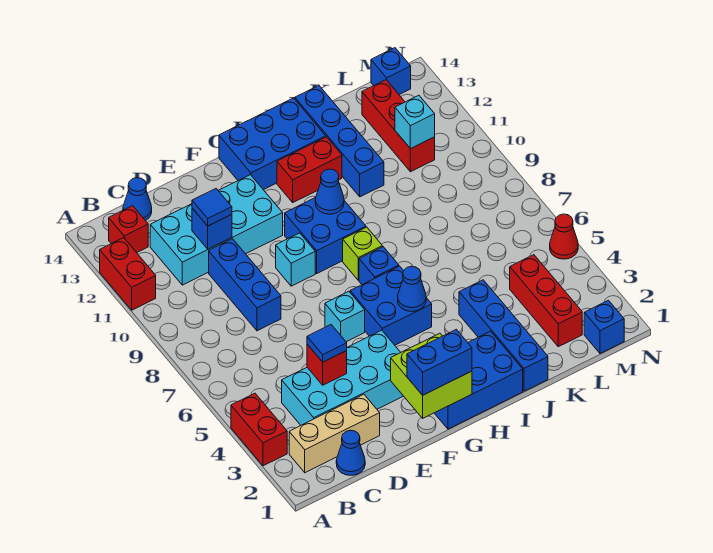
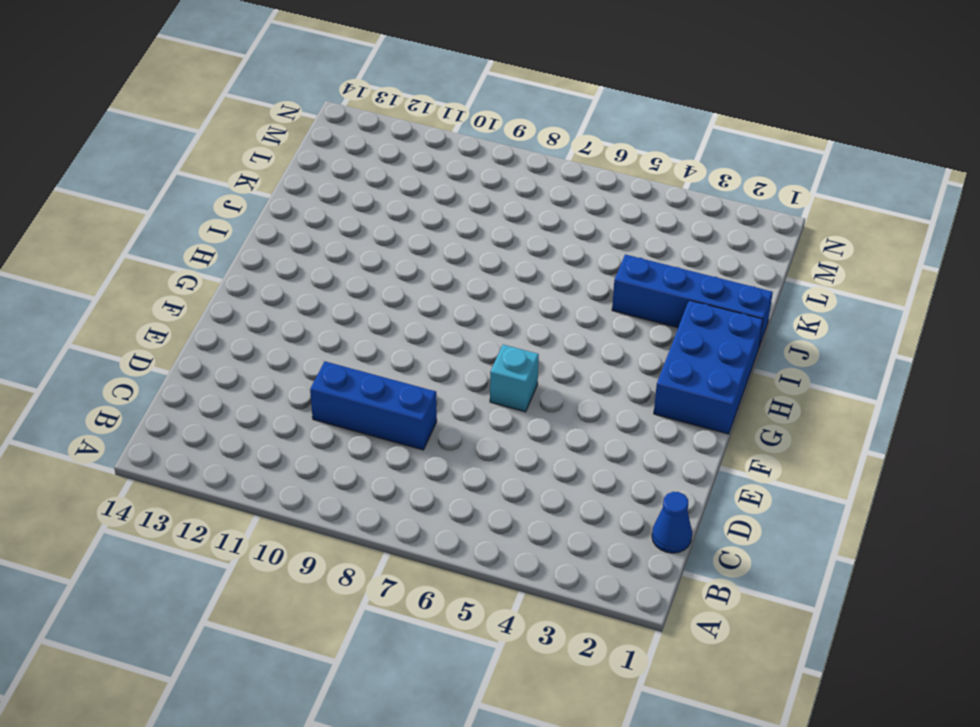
none -> red brick A3:A4 level 1
none -> red brick A11:A12 level 1
none -> tan brick B2:D2 level 1
none -> red brick B13 level 1

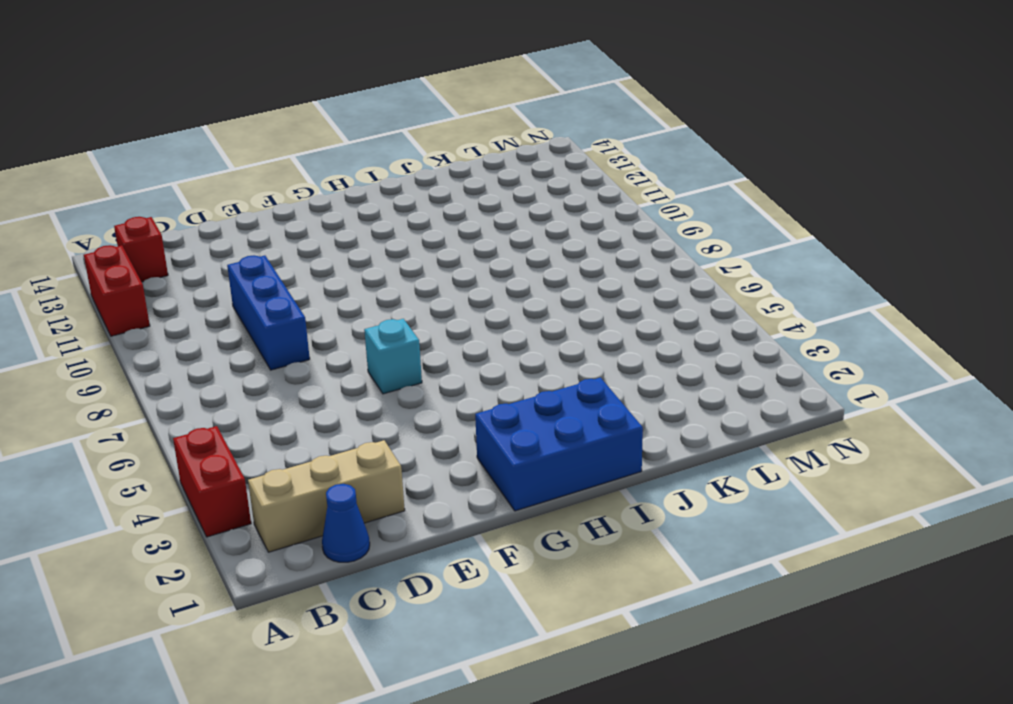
none -> cyan brick C3:F4 level 1
none -> cyan brick C11:F12 level 1
none -> blue cone C14 level 1
none -> cyan brick F9 level 1

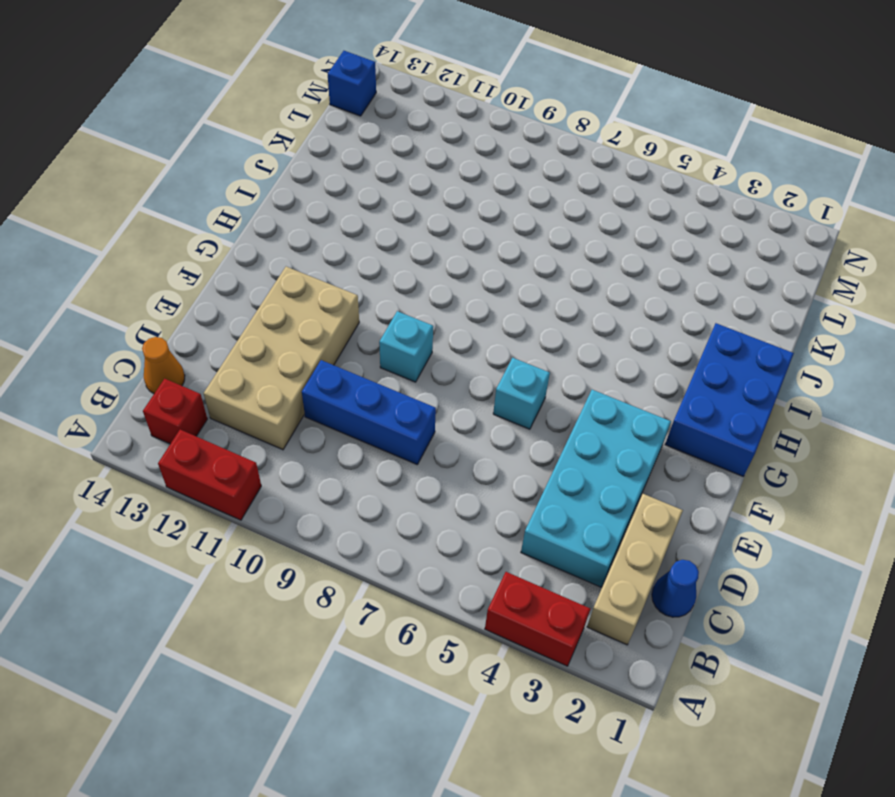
tan brick C11:F12 level 1 -> cyan brick C11:F12 level 1
orange cone C14 level 1 -> blue cone C14 level 1
none -> blue brick G5:H6 level 1
none -> blue brick G9:H10 level 1
none -> blue brick G13:I14 level 1
none -> blue brick H7 level 1

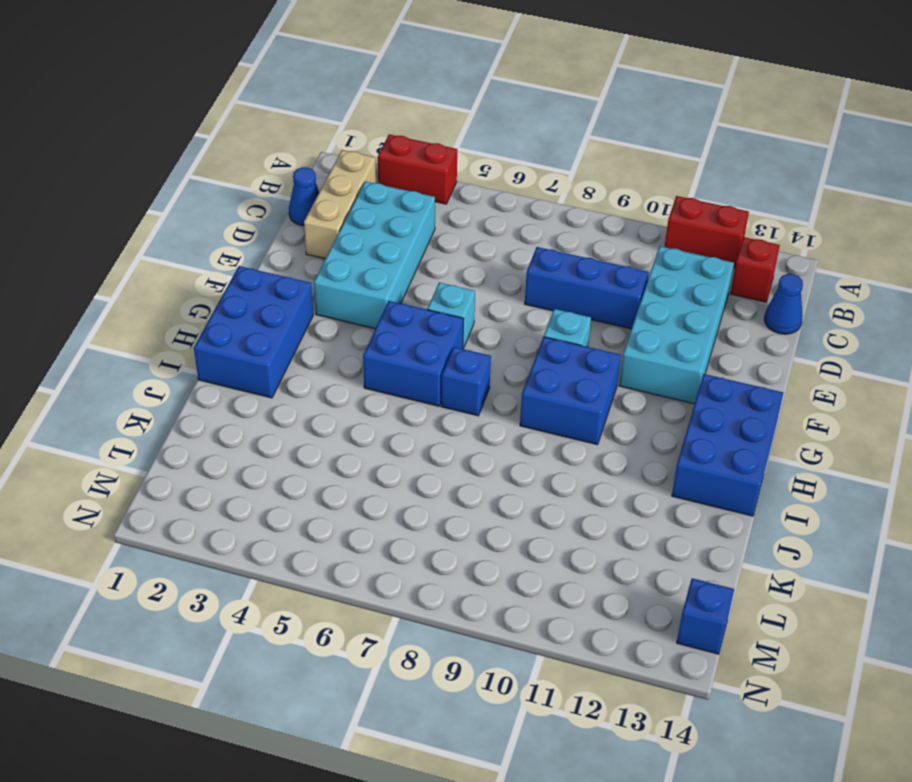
none -> lime brick H8 level 1
none -> red brick H12:I12 level 1
none -> blue brick J1:J4 level 1
none -> blue brick J11:J14 level 1

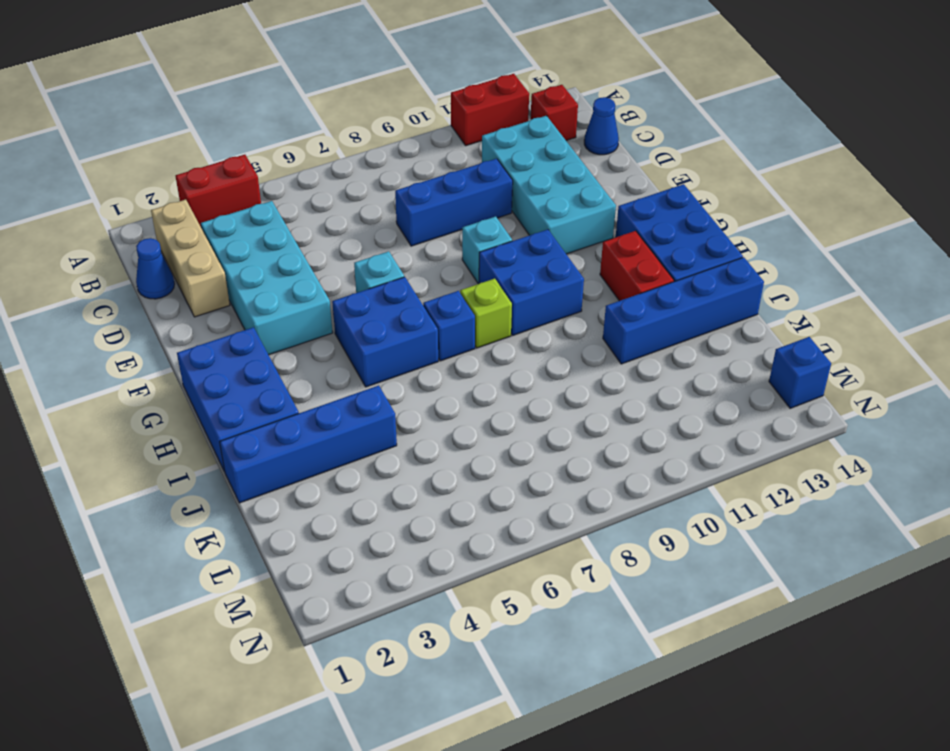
none -> red brick L2:L4 level 1
none -> red brick L11:L13 level 1
none -> blue brick M1 level 1
none -> red cone N5 level 1

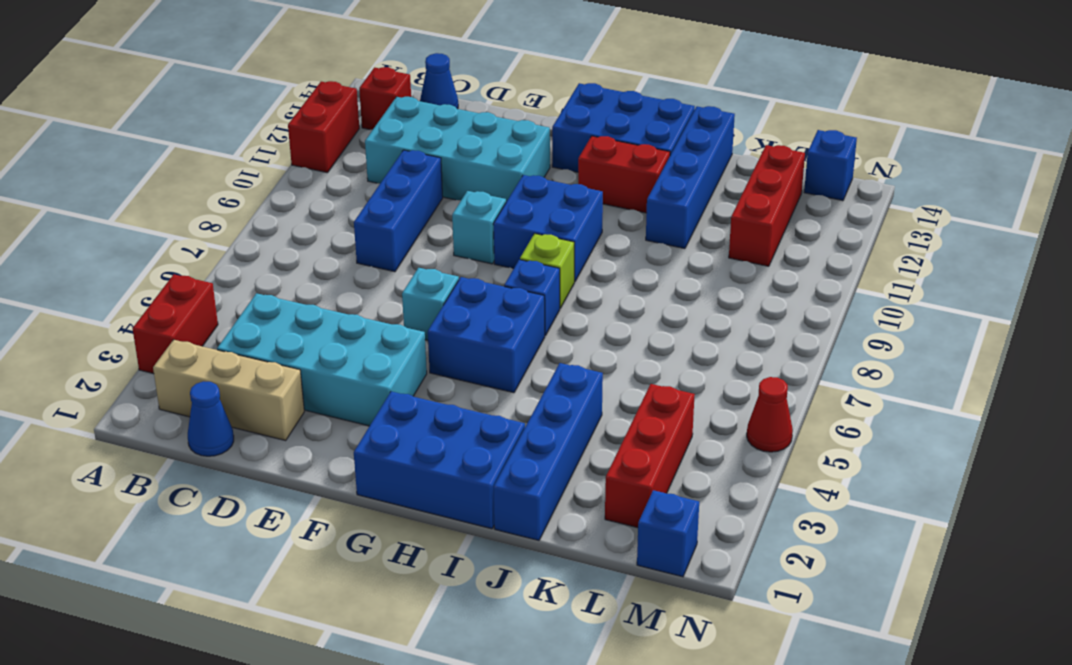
none -> red brick D4 level 2
none -> blue brick D11 level 2
none -> lime brick F1:G2 level 2
none -> blue cone H5 level 2

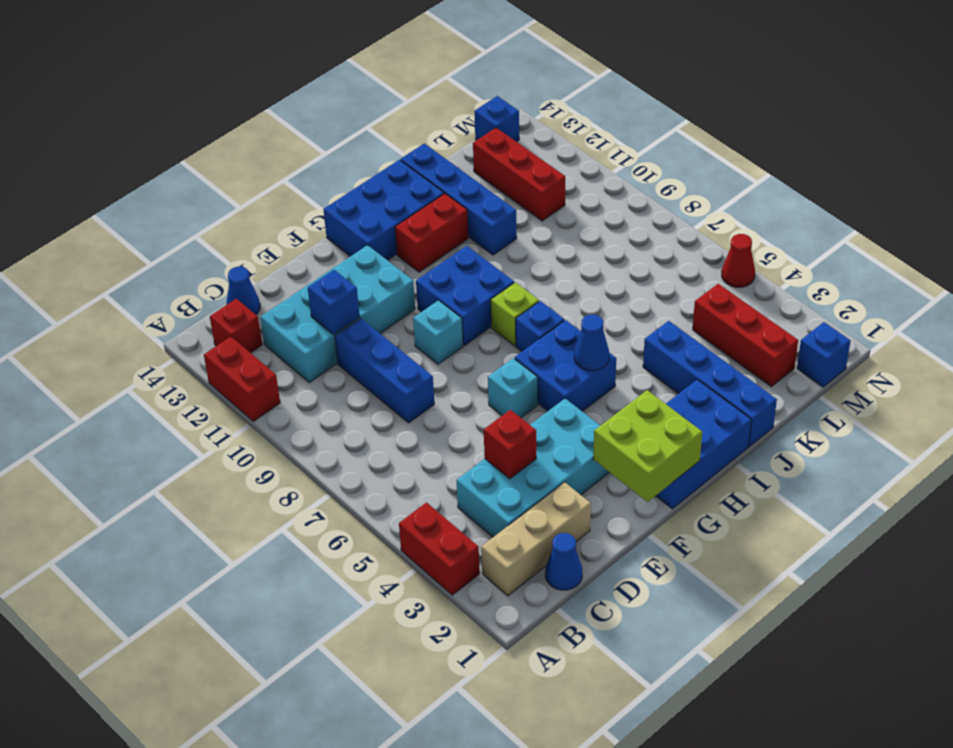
none -> blue cone H10 level 2
none -> cyan brick L11 level 2
none -> blue tile D4 level 3
none -> blue tile D11 level 3

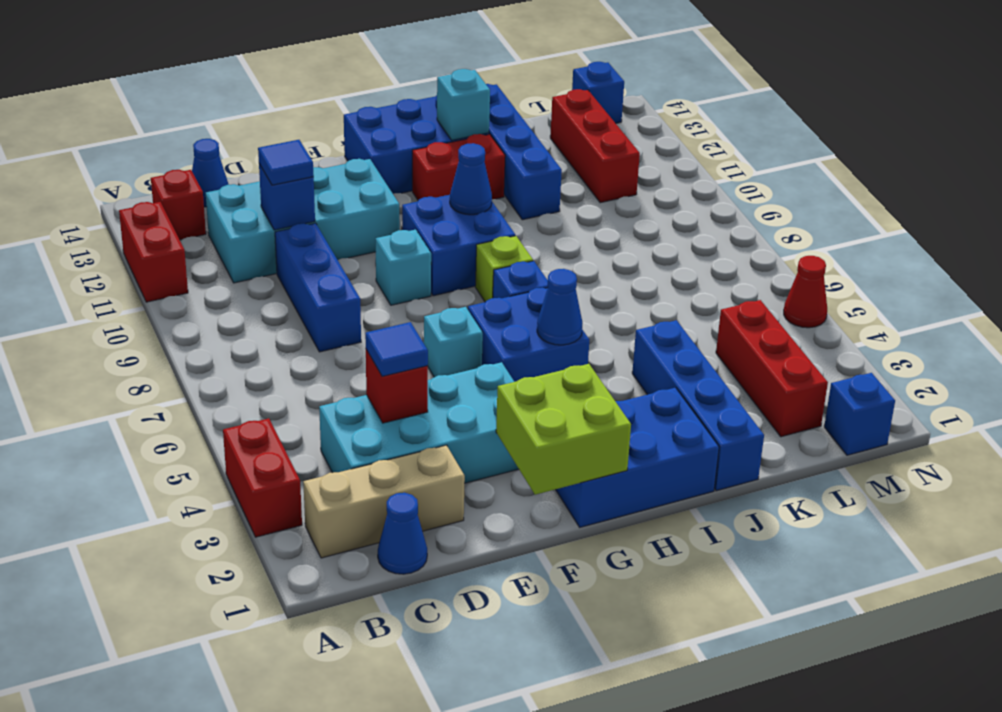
cyan brick I13 level 2 -> cyan brick L11 level 2
none -> blue brick F1:G1 level 3

